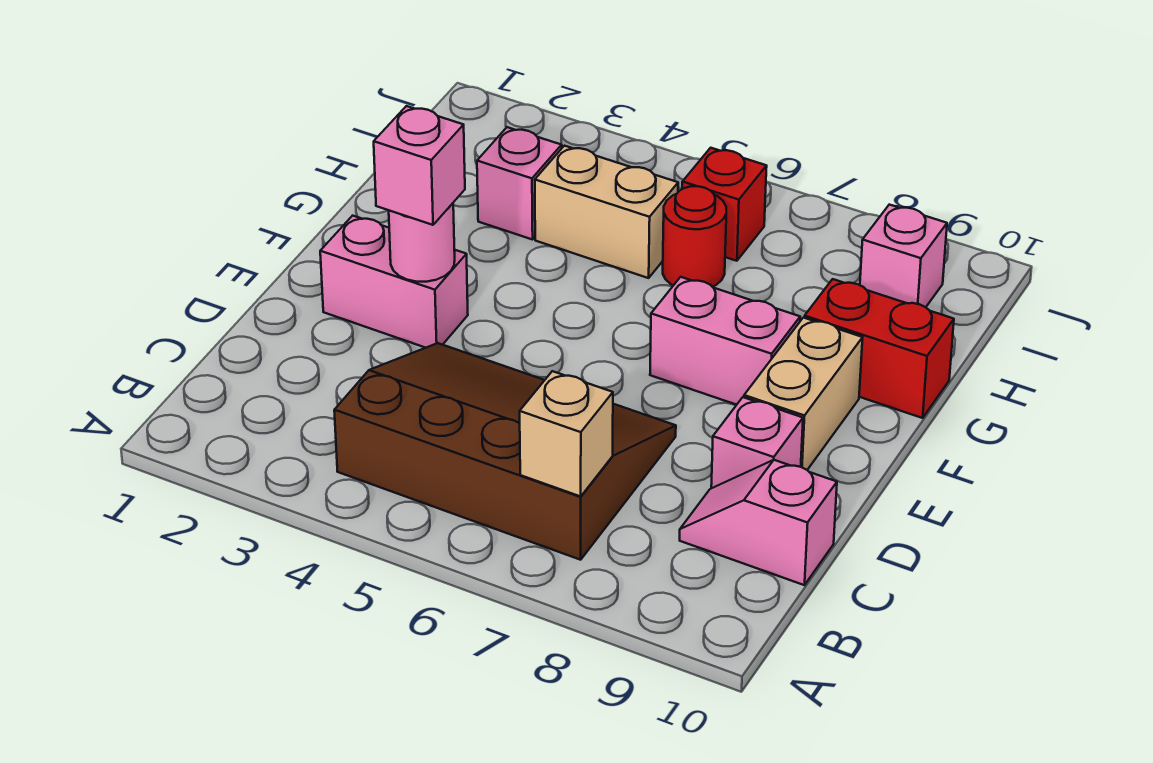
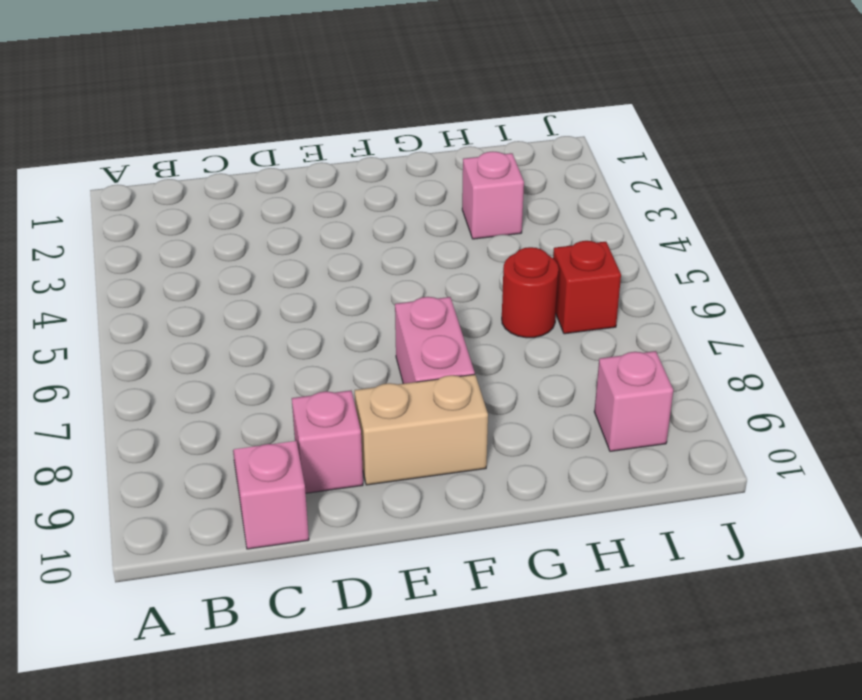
none -> brown slope B4:D7 level 1 top B
none -> pink brick E2:E3 level 1
none -> red brick G9:G10 level 1

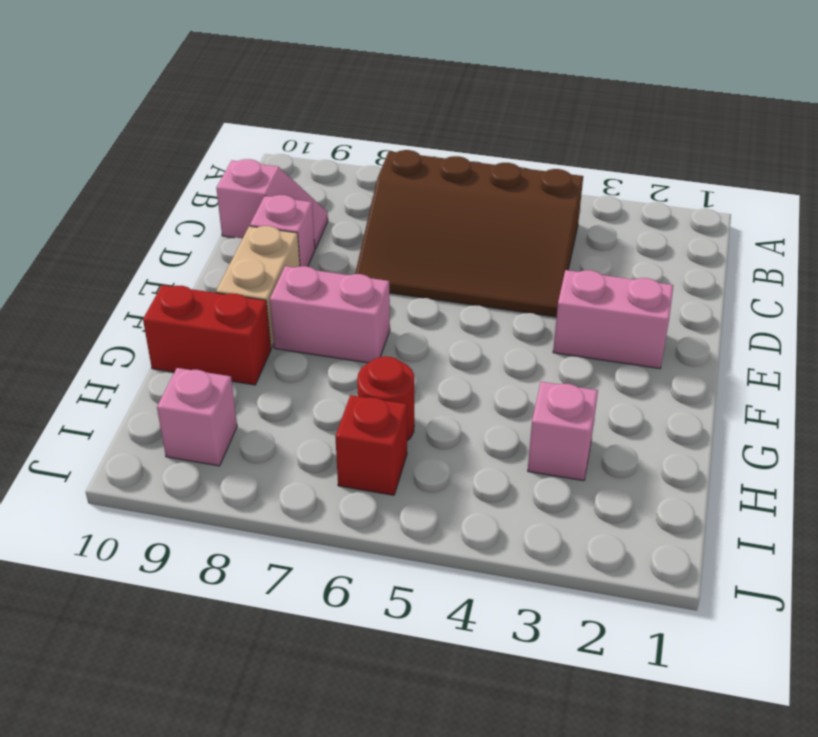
none -> tan brick H4:H5 level 1
none -> tan brick B7 level 2
none -> pink round brick E3 level 2

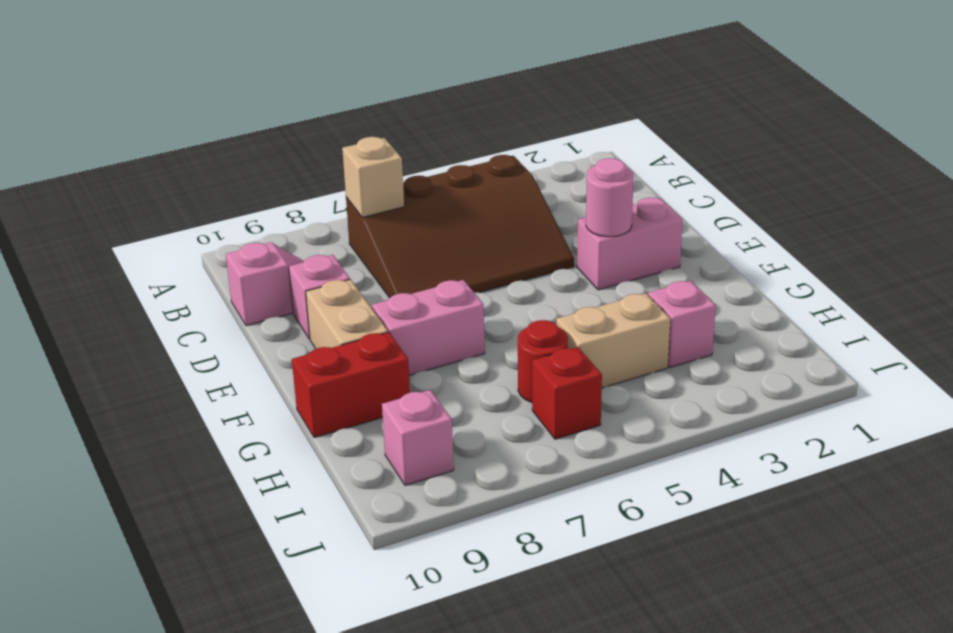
none -> pink brick E3 level 3

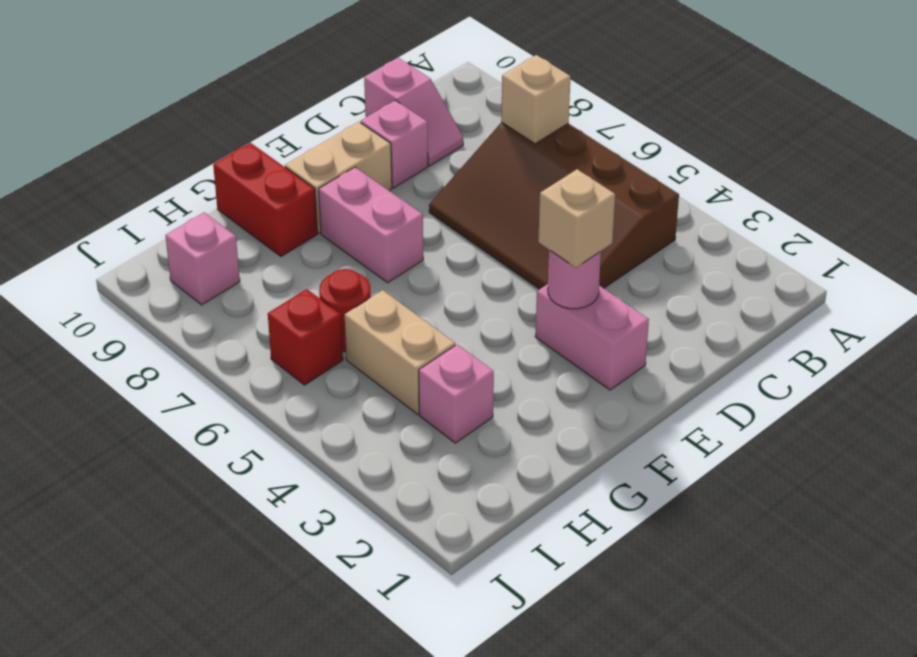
tan brick E3 level 3 -> pink brick E3 level 3

